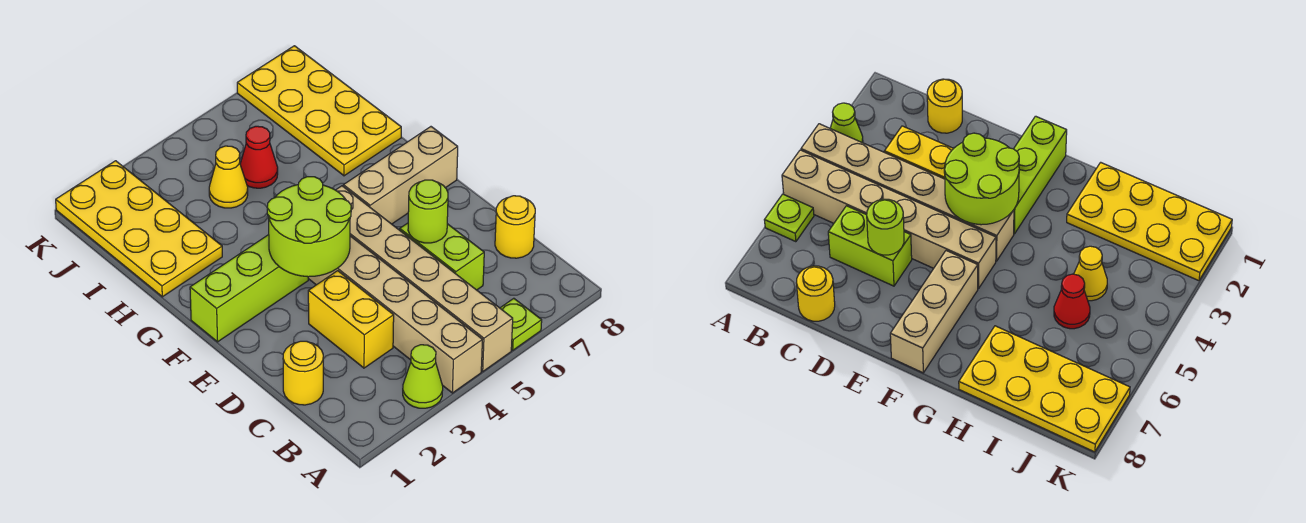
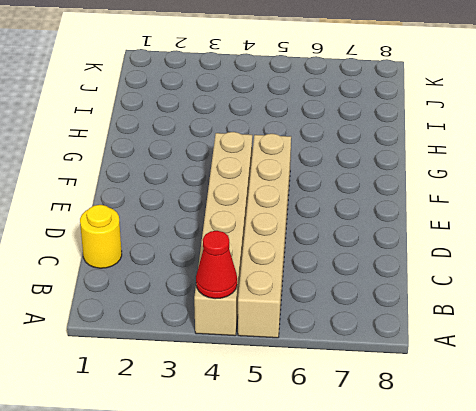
red cone A4 level 2 -> red cone I5 level 1
none -> lime cone A3 level 1
none -> lime plate A6 level 1
none -> yellow brick C3:D3 level 1

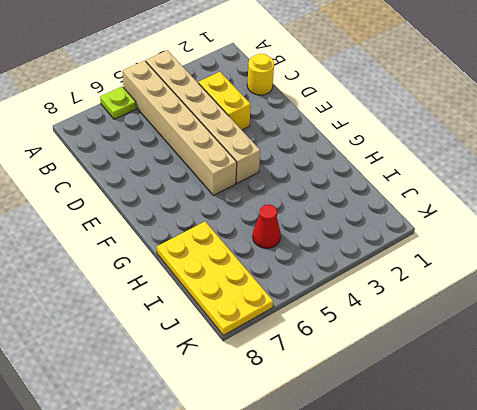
none -> lime cone A3 level 1
none -> lime brick C6:D6 level 1
none -> yellow round brick C8 level 1

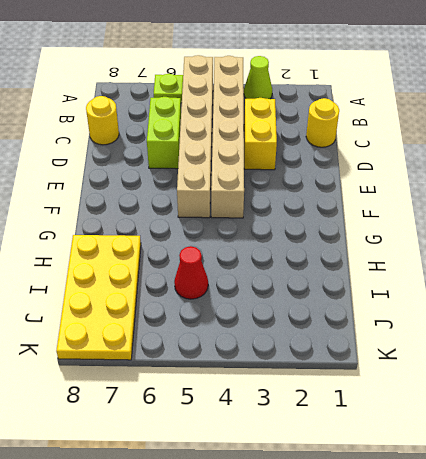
none -> lime brick F1:F3 level 1
none -> tan brick F6:F8 level 1
none -> yellow plate H1:K2 level 1

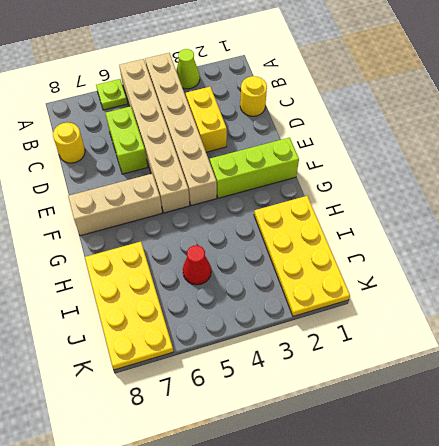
none -> yellow cone I4 level 1
none -> lime round brick D6 level 2
none -> lime round brick E3:F4 level 2

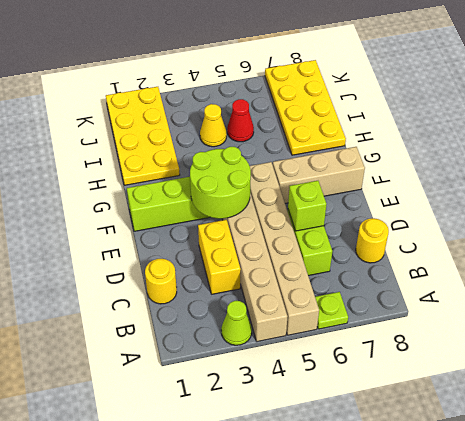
lime brick D6 level 2 -> lime round brick D6 level 2

